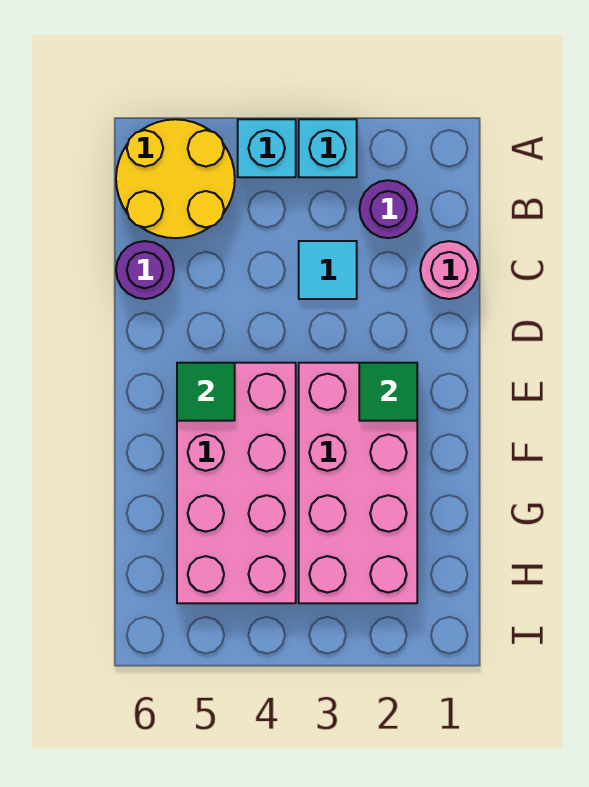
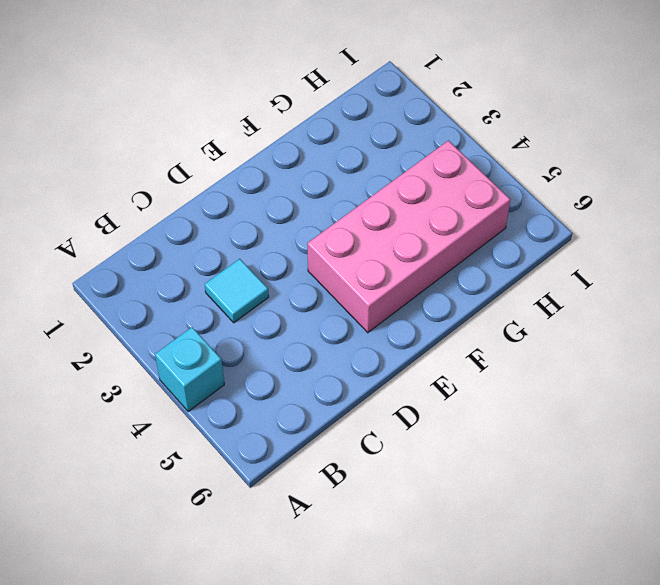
none -> cyan brick A3 level 1
none -> yellow round brick A5:B6 level 1

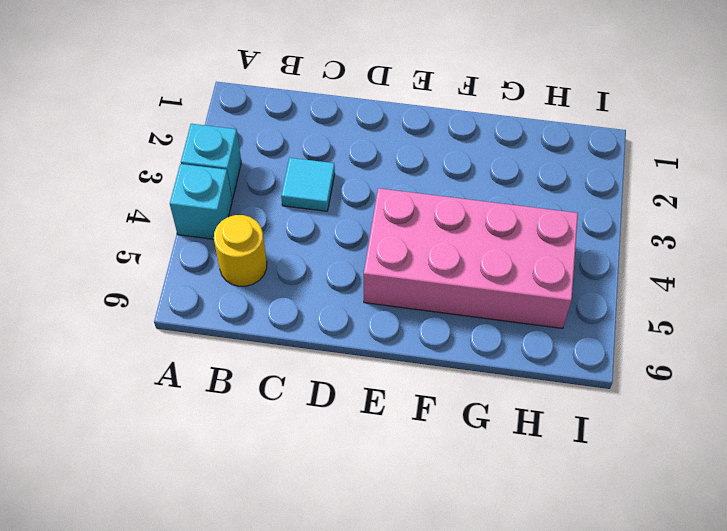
yellow round brick B5 level 1 -> yellow round brick A5:B6 level 1
none -> purple round brick B2 level 1
none -> pink round brick C1 level 1

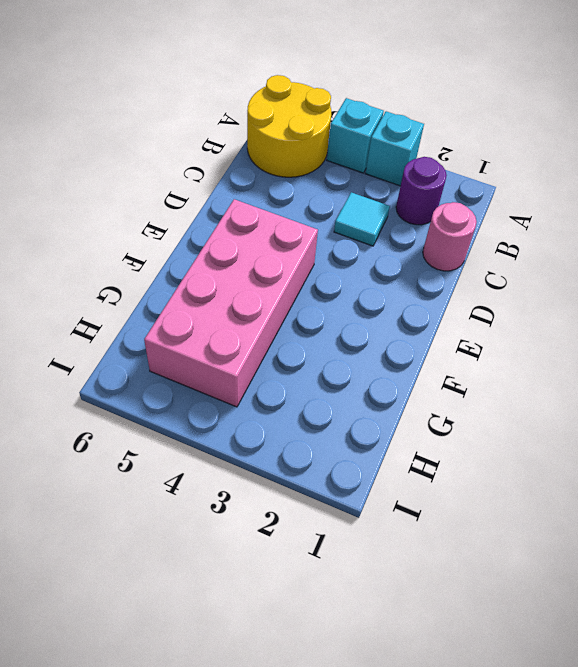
none -> purple round brick C6 level 1
none -> pink brick E2:H3 level 1

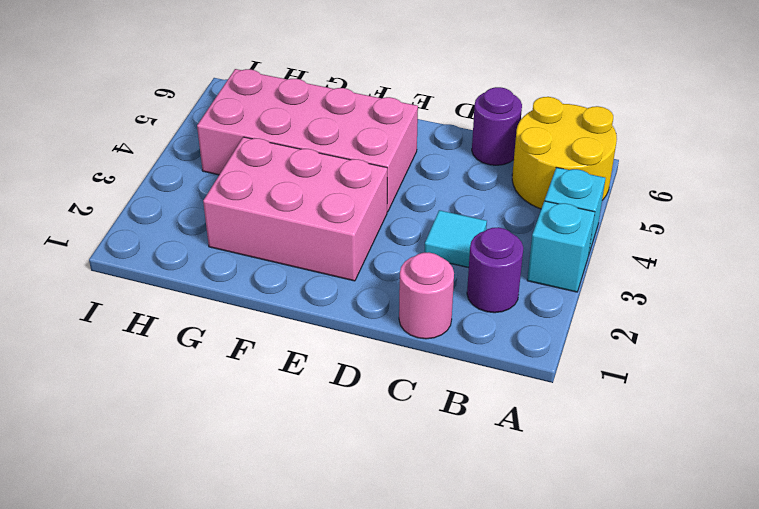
pink brick E2:G3 level 1 -> pink brick E2:H3 level 1
none -> green tile E2 level 2
none -> green tile E5 level 2

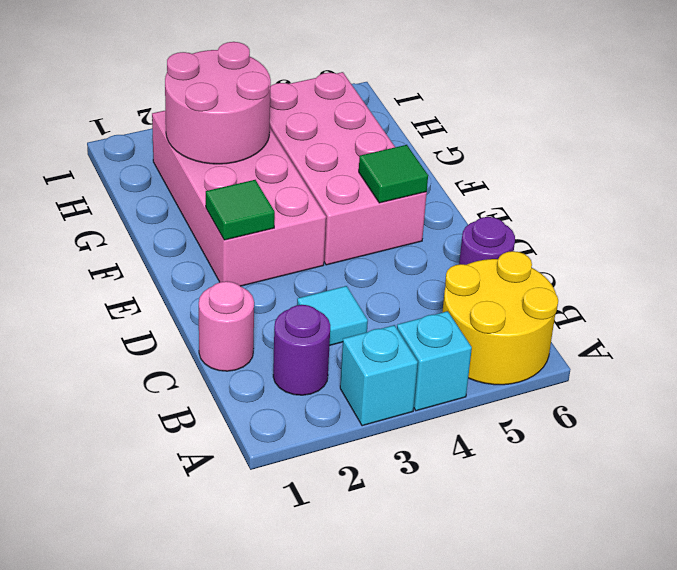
pink round brick G2:H3 level 2 -> none

